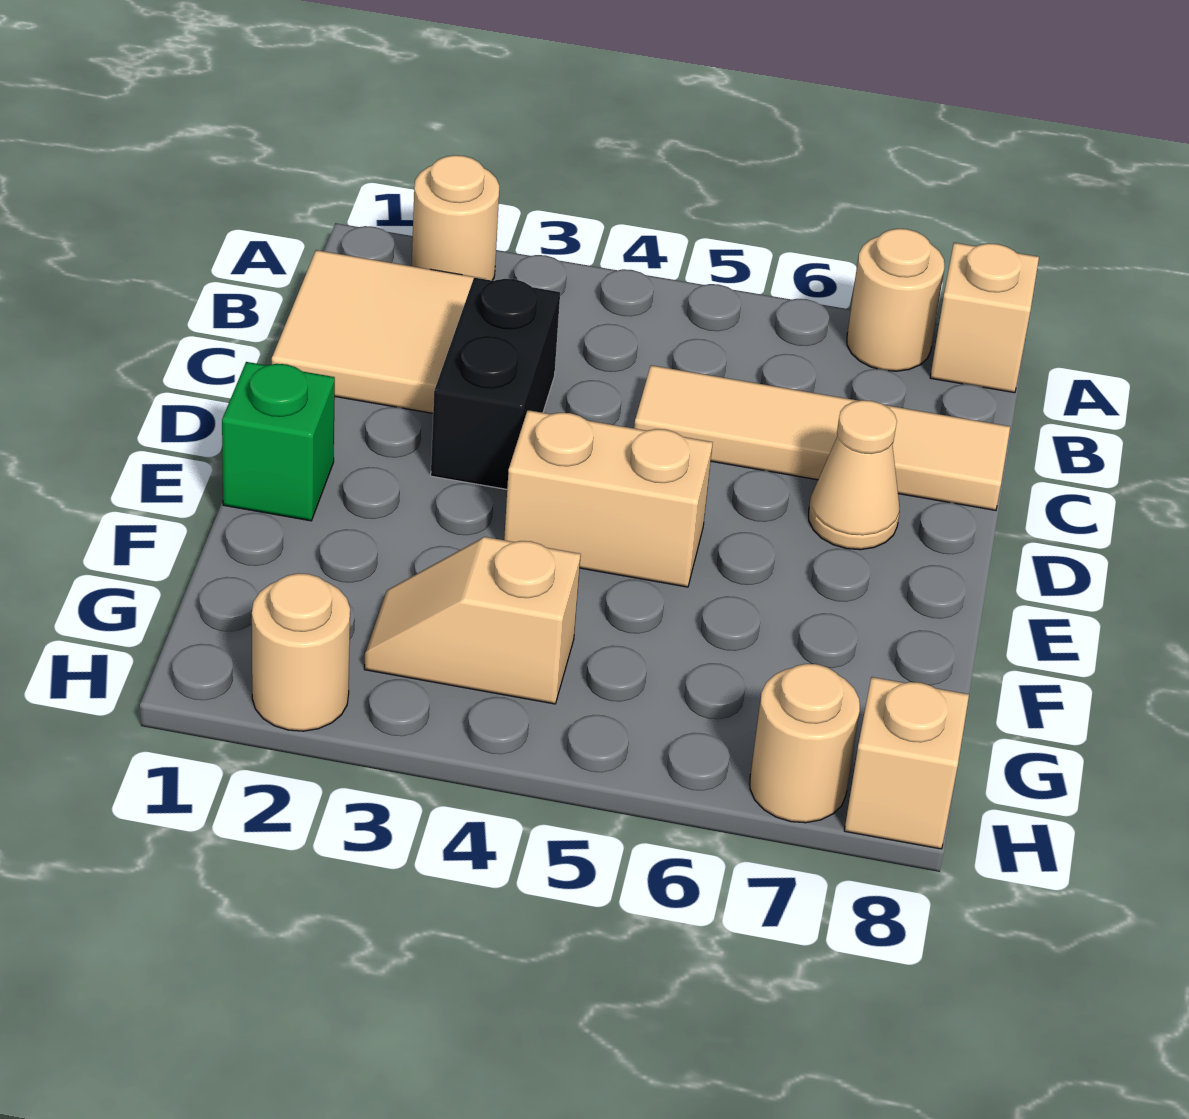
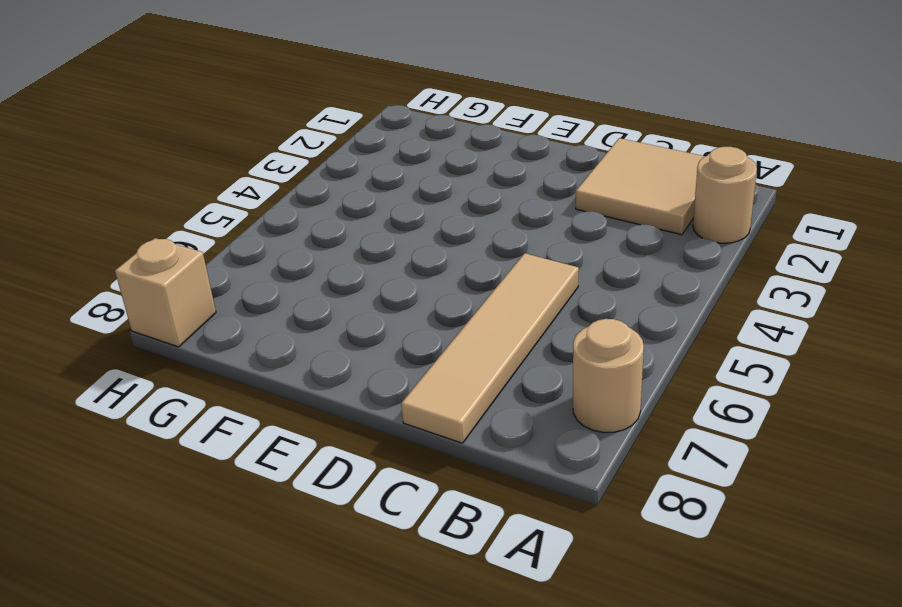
none -> tan brick A8 level 1
none -> black brick C3:D3 level 1
none -> tan cone D7 level 1

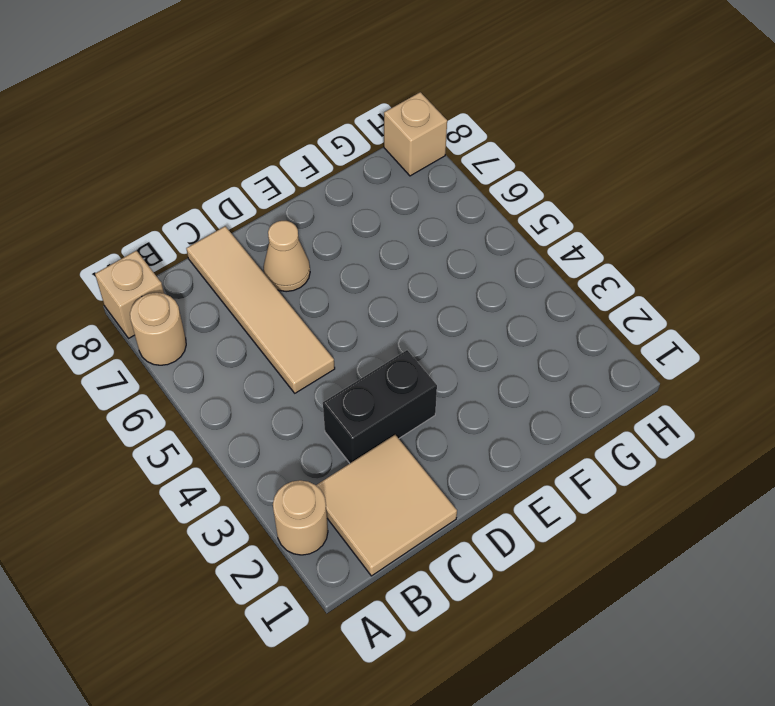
none -> green brick E1 level 1
none -> tan brick E4:E5 level 1
none -> tan slope G3:G4 level 1 top 4

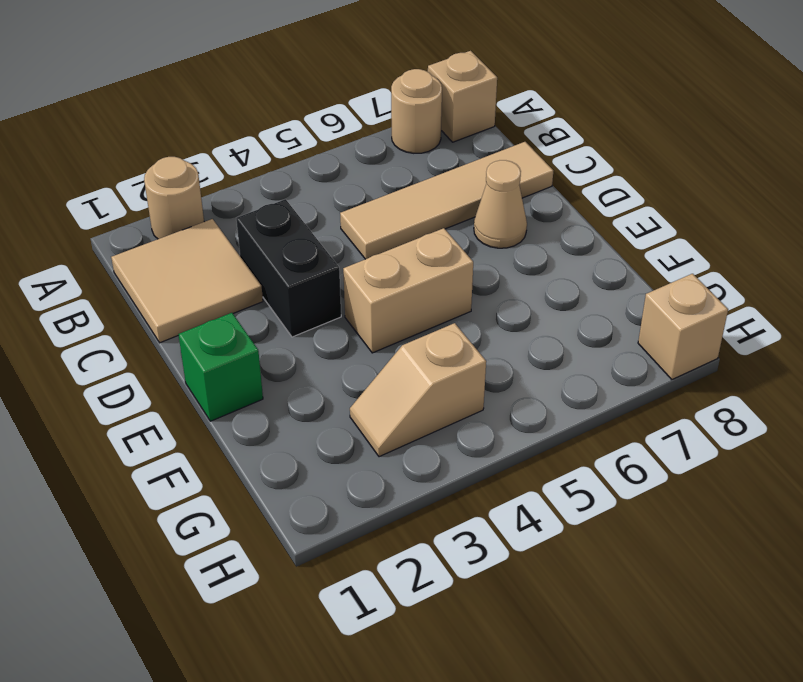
none -> tan round brick H2 level 1
none -> tan round brick H7 level 1

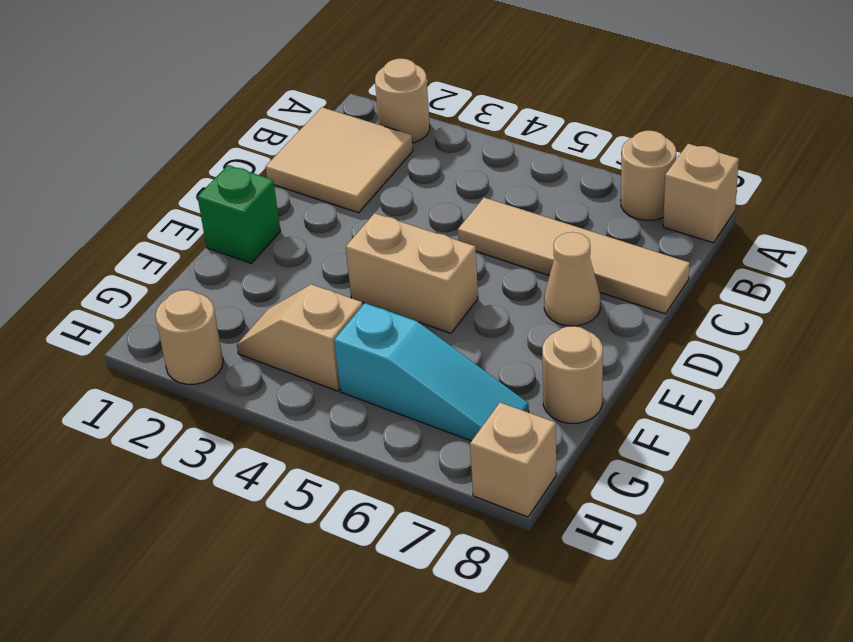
tan round brick F8 level 1 -> tan round brick H7 level 1
cyan slope G5:G7 level 1 top 5 -> none
none -> black brick C3:D3 level 1

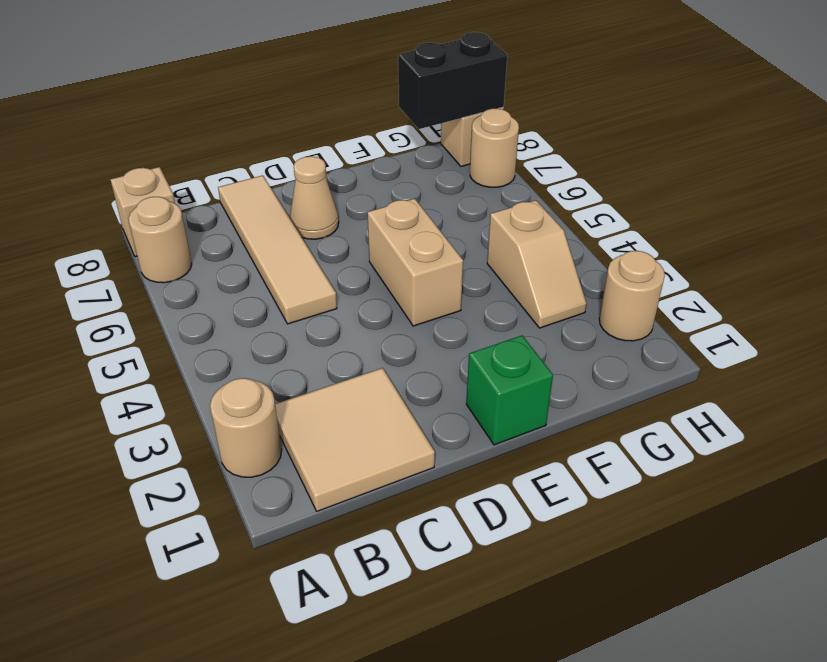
black brick G8:H8 level 2 -> black brick C3:D3 level 1

